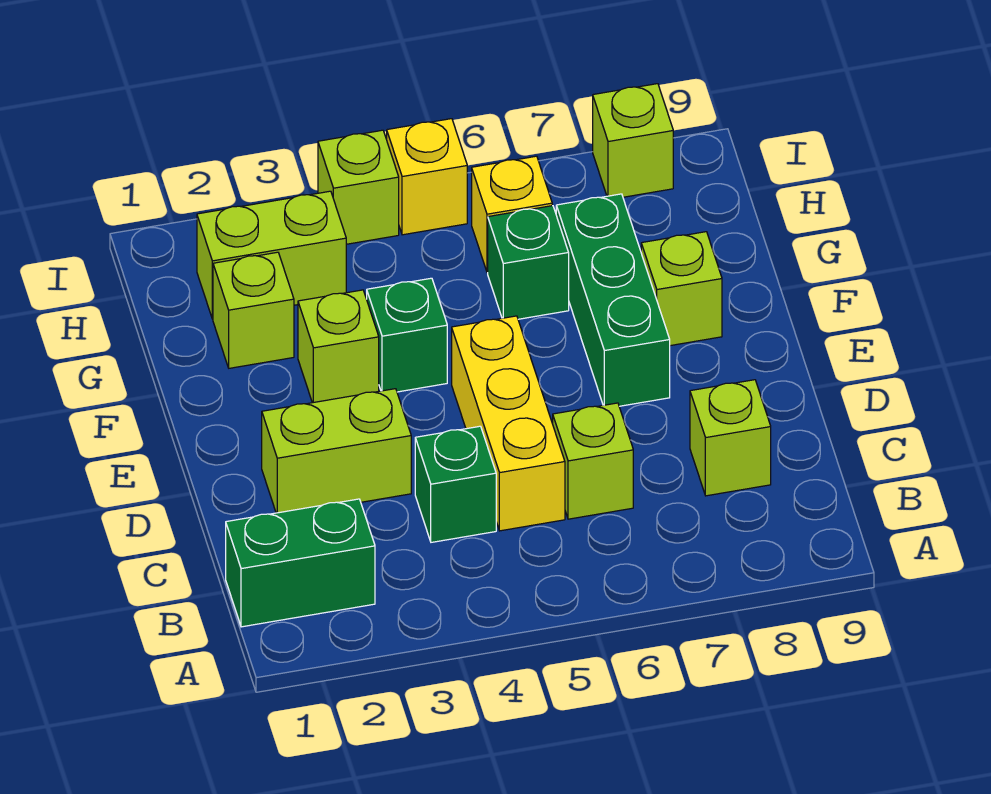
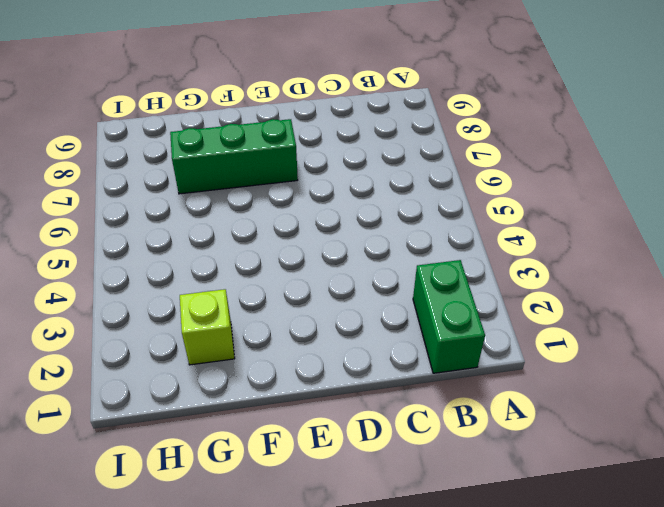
none -> green brick C4 level 1
none -> yellow brick C5:E5 level 1
none -> lime brick C6 level 1

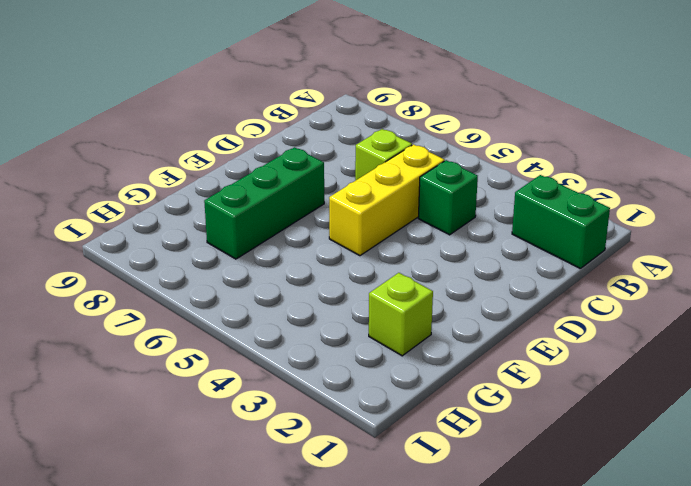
none -> lime brick C8 level 1
none -> lime brick D2:D3 level 1
none -> lime brick F3 level 1

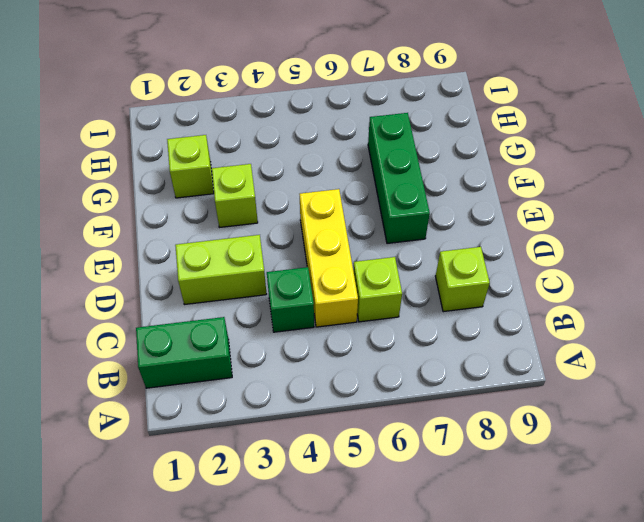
none -> green brick F4 level 1
none -> lime brick F8 level 1
none -> green brick G6 level 1

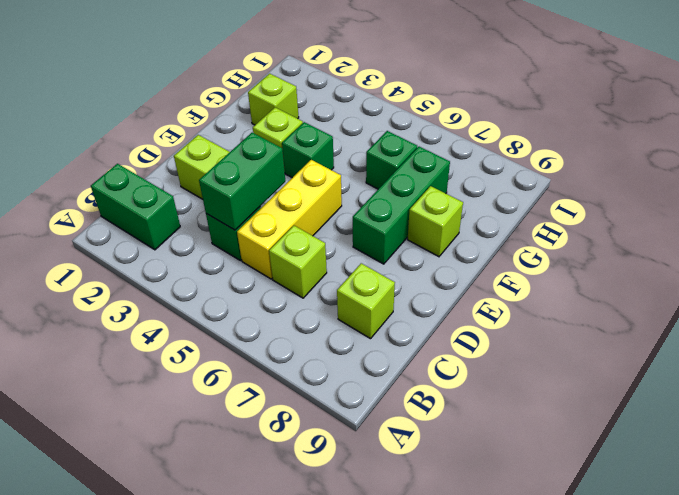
green brick C4:D4 level 2 -> none
none -> lime brick H2:H3 level 1
none -> yellow brick H6 level 1
none -> lime brick I4 level 1

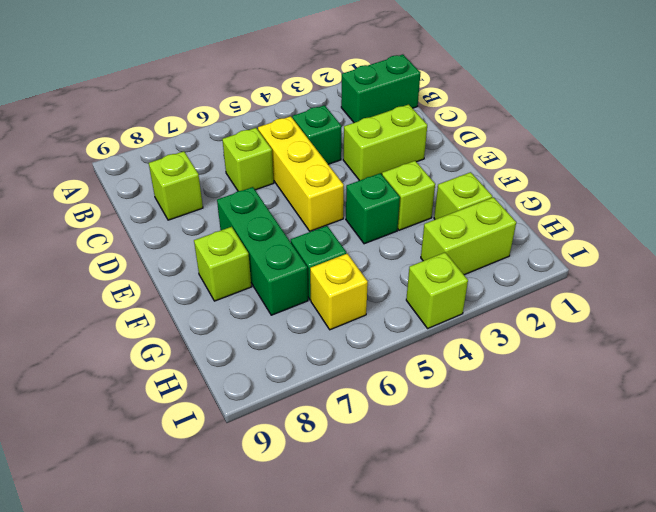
none -> yellow brick I5 level 1
none -> lime brick I8 level 1

